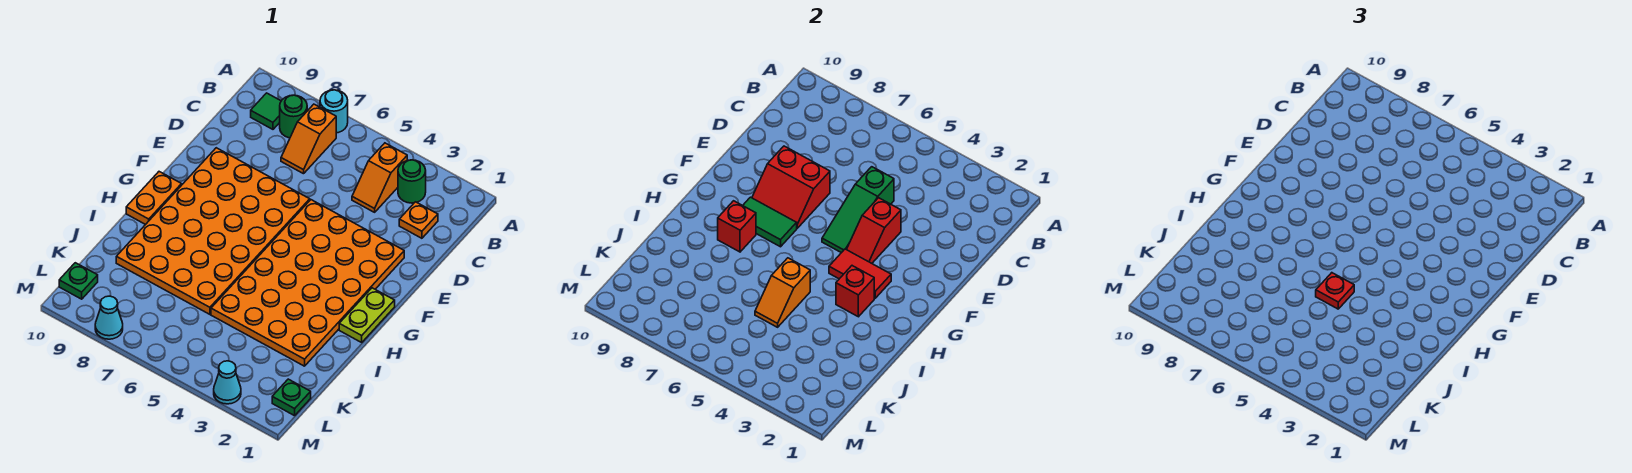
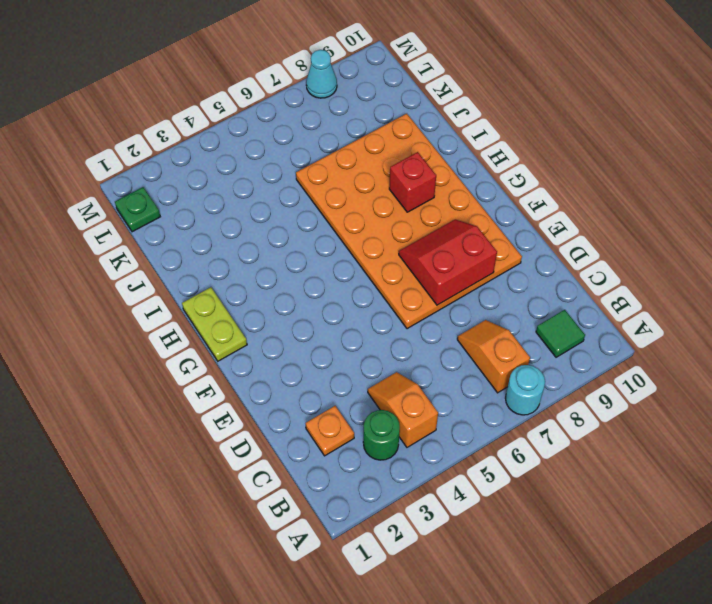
none -> green round brick B8 level 1
none -> orange plate E2:J5 level 1
none -> orange plate G10:H10 level 1

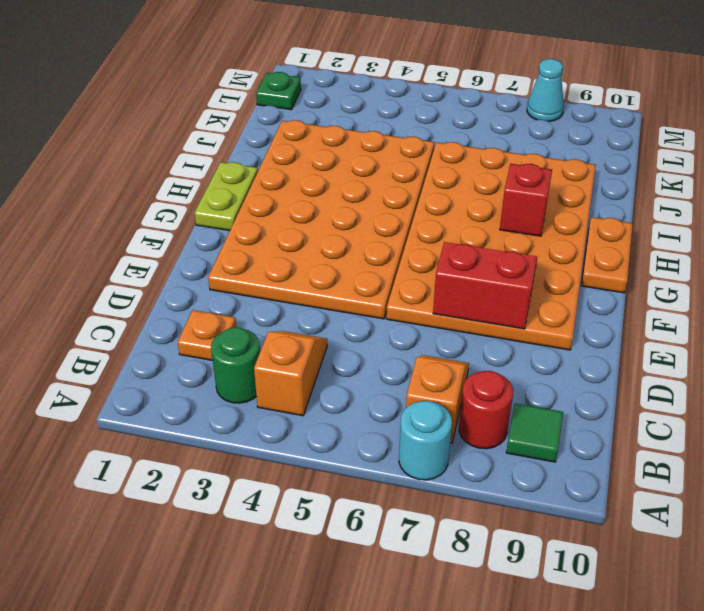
red round brick B8 level 1 -> green round brick B8 level 1
none -> green plate L10 level 1
none -> cyan cone M3 level 1
none -> green slope D5:F5 level 2 top D

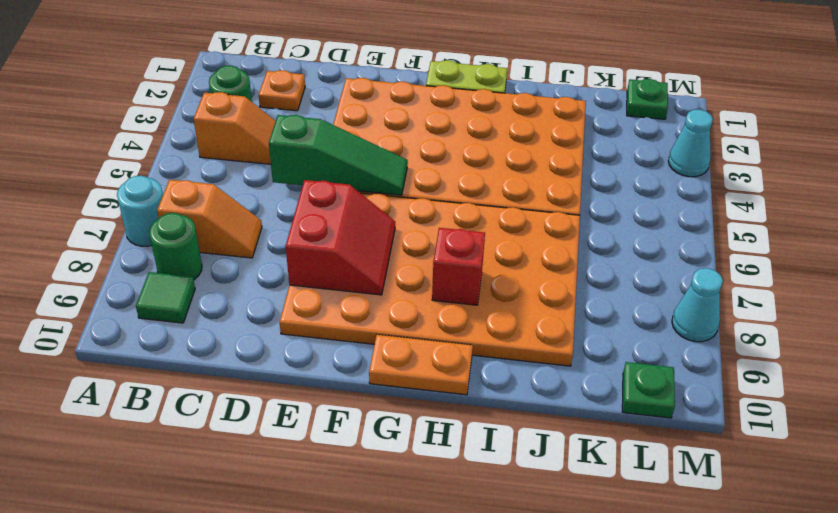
none -> red slope E4:F4 level 2 top E
none -> red tile G3:G4 level 2
none -> green tile G7:G8 level 2

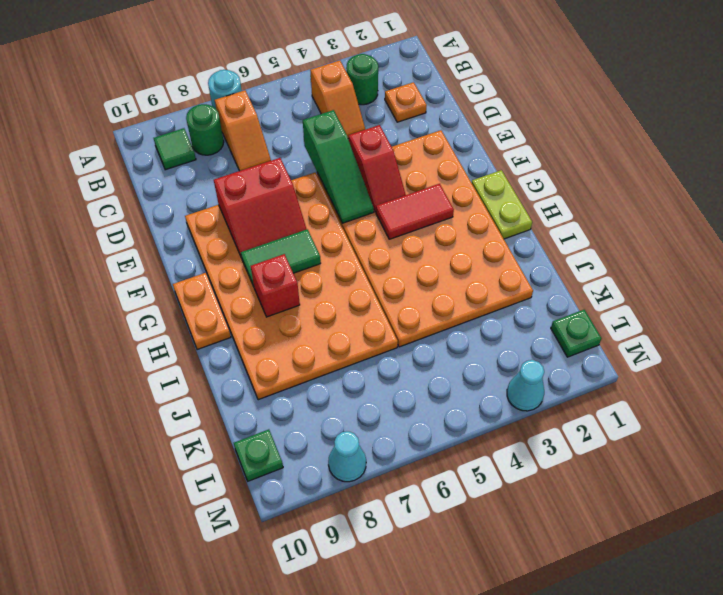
none -> red brick H3 level 2
none -> orange slope I5:J5 level 2 top I
none -> red plate I5 level 3

